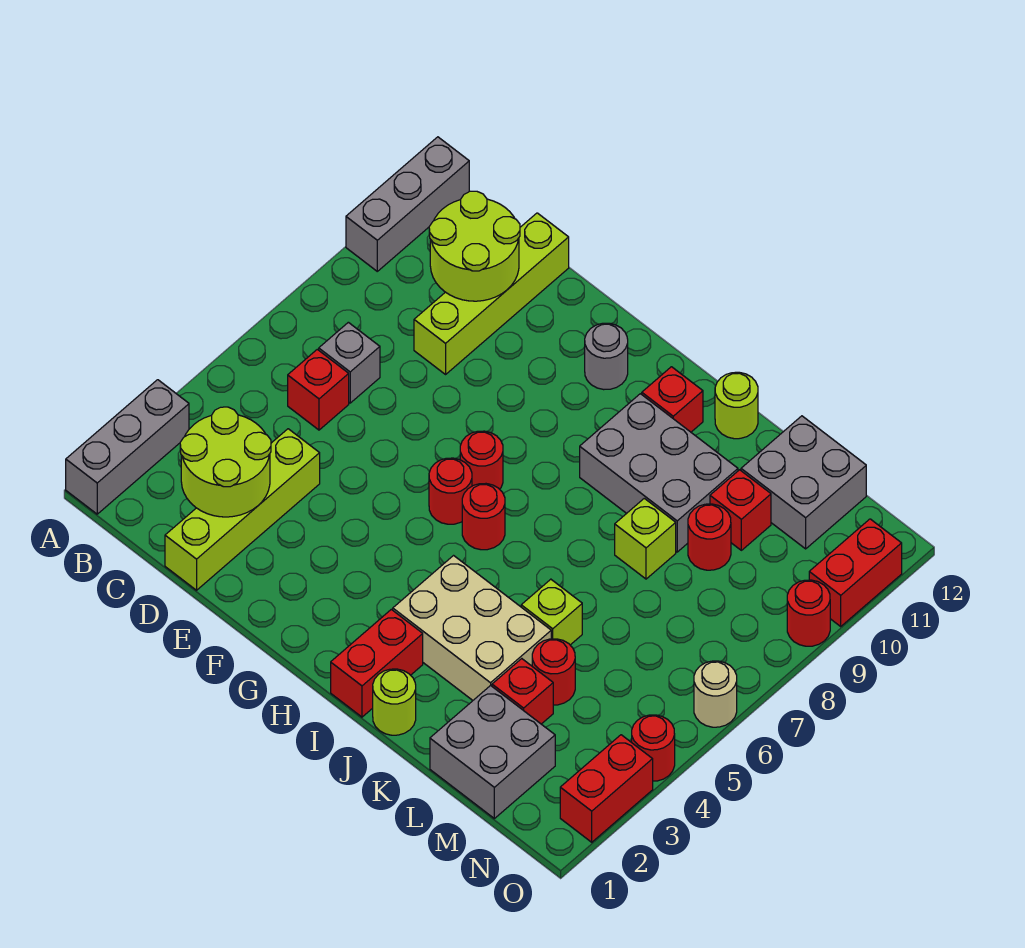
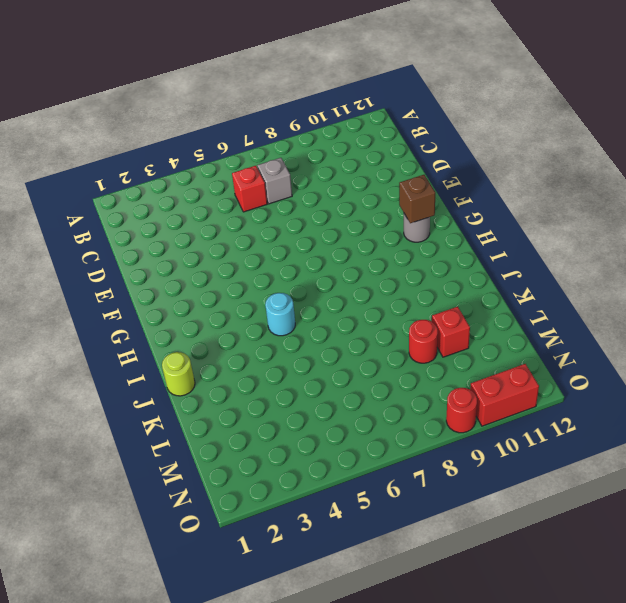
brown brick G11 level 2 -> none
cyan round brick I5 level 1 -> none
none -> grey brick A1:A3 level 1
none -> grey brick A10:A12 level 1
none -> lime brick D1:D4 level 1
none -> lime brick D9:D12 level 1

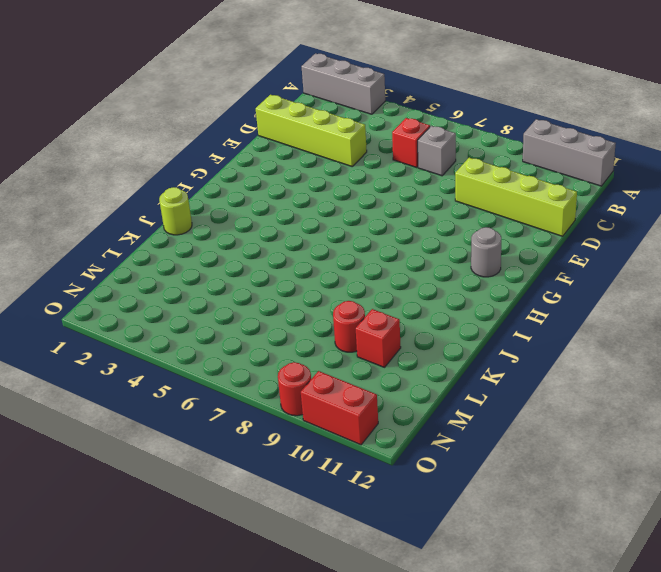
none -> red round brick G6 level 1
none -> red round brick G7 level 1
none -> red round brick H6 level 1
none -> red brick I1:I2 level 1

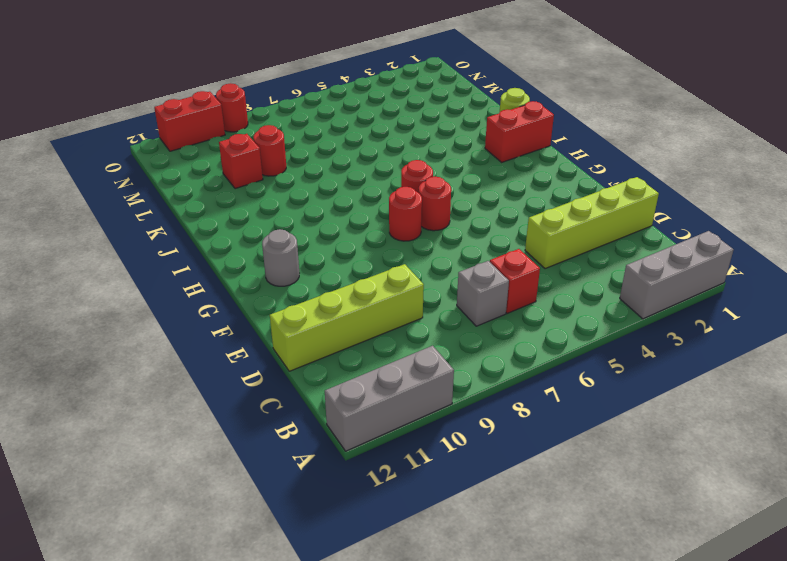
none -> tan brick I3:K4 level 1
none -> grey brick I9:K10 level 1
none -> red brick I11 level 1
none -> lime round brick J12 level 1

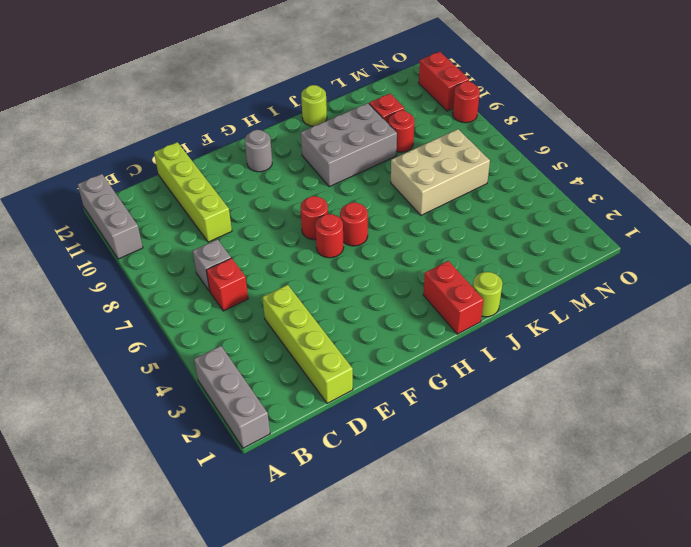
tan brick K6:M7 level 1 -> tan brick I3:K4 level 1
none -> red brick I11 level 1
none -> lime brick K5 level 1
none -> lime brick K8 level 1
none -> grey brick L1:M2 level 1

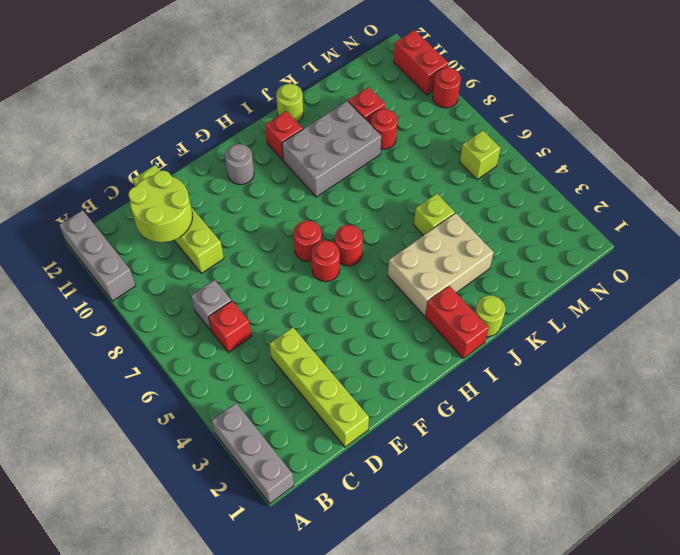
lime brick N6 level 1 -> lime brick K8 level 1
none -> grey brick L1:M2 level 1
none -> red brick L3 level 1
none -> red round brick L4 level 1
none -> grey brick L11:M12 level 1

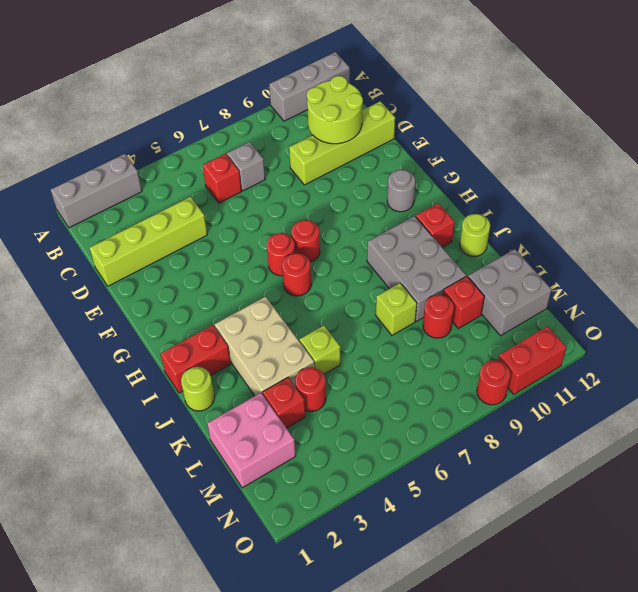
pink brick L1:M2 level 1 -> grey brick L1:M2 level 1
none -> red brick O2:O3 level 1
none -> red round brick O4 level 1
none -> tan round brick O6 level 1
none -> lime round brick C2:D3 level 2

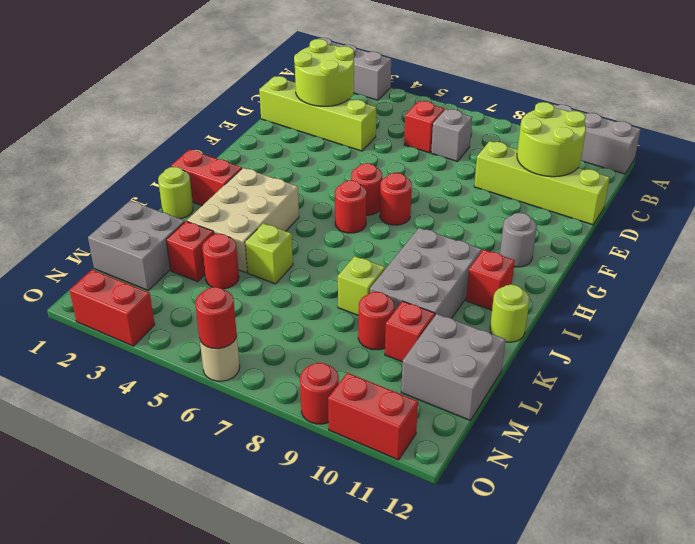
red round brick O6 level 2 -> red round brick O4 level 1

